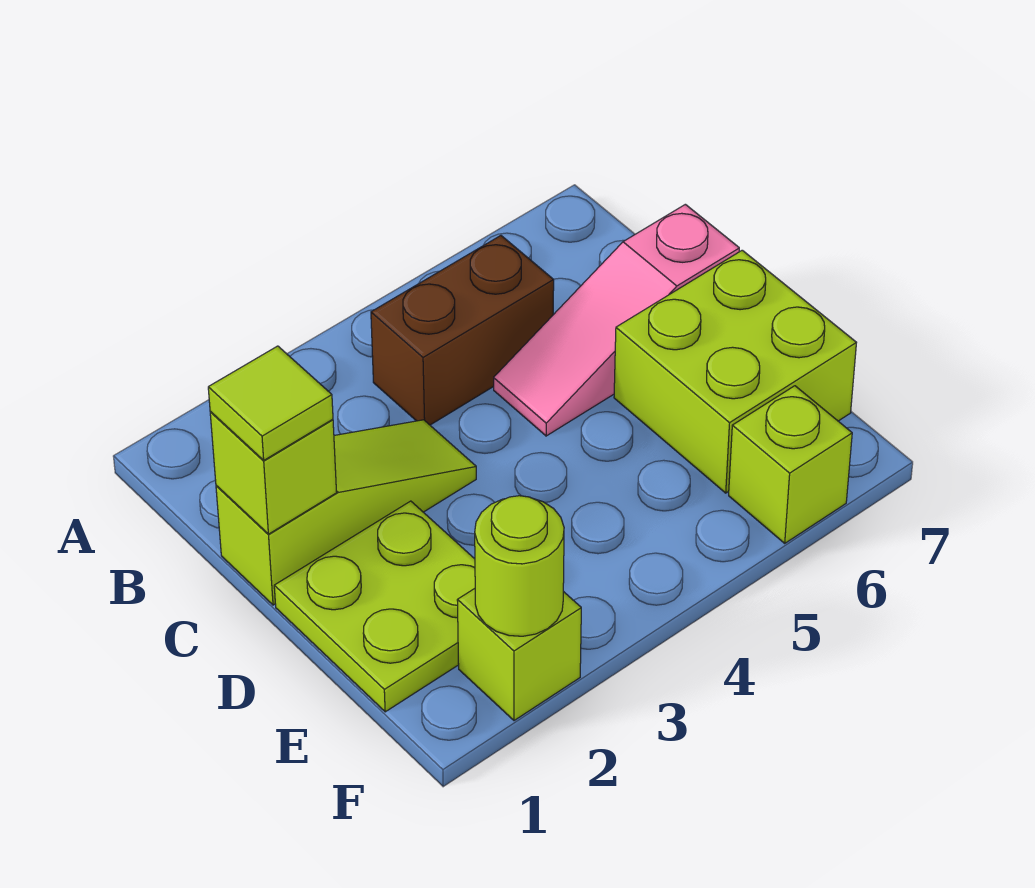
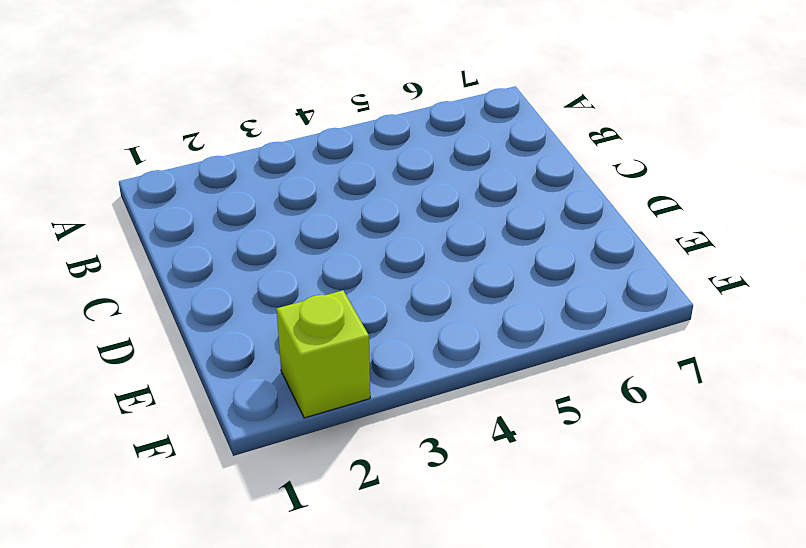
none -> brown brick B4:B5 level 1
none -> lime slope C1:C3 level 1 top 1

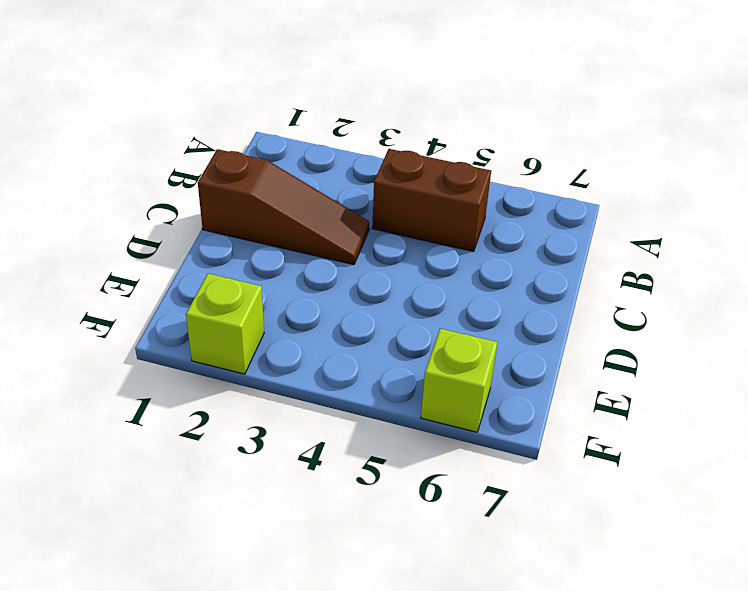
brown slope C1:C3 level 1 top 1 -> lime slope C1:C3 level 1 top 1
none -> pink slope C5:C7 level 1 top 7
none -> lime plate D1:E2 level 1

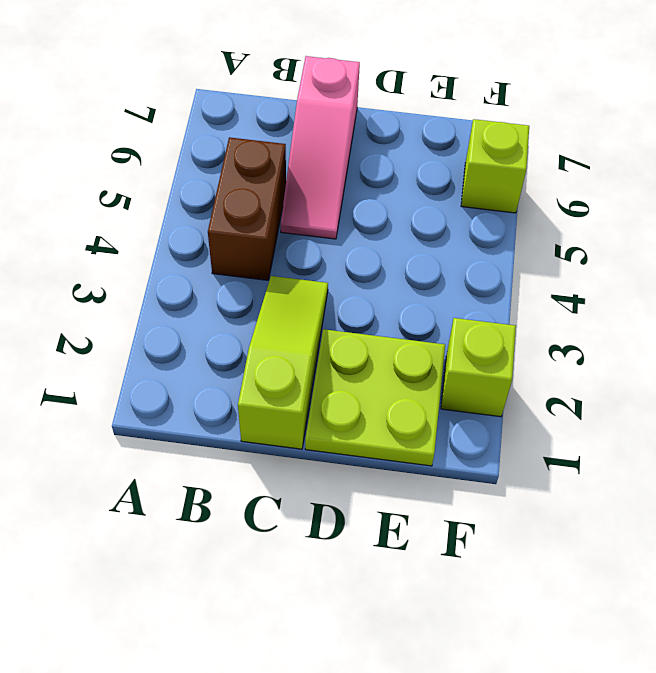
none -> lime brick D6:E7 level 1
none -> lime brick C1 level 2

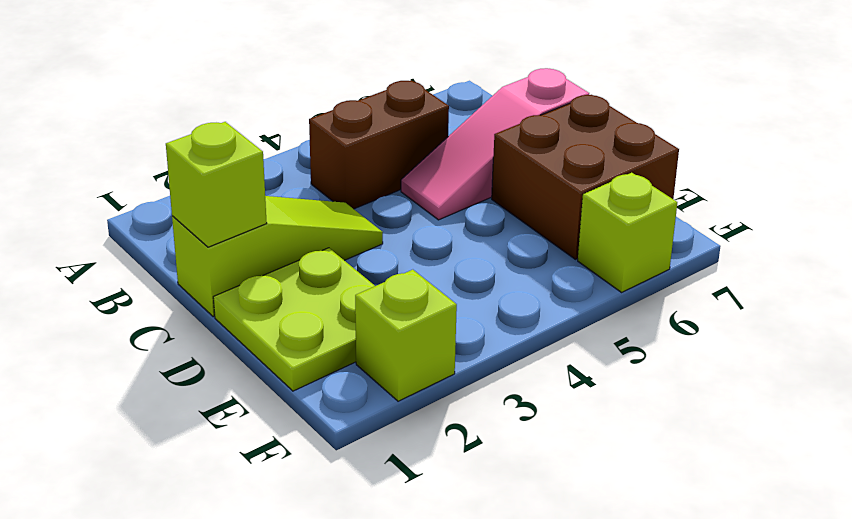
brown brick D6:E7 level 1 -> lime brick D6:E7 level 1
none -> lime round brick F2 level 2
none -> lime tile C1 level 3

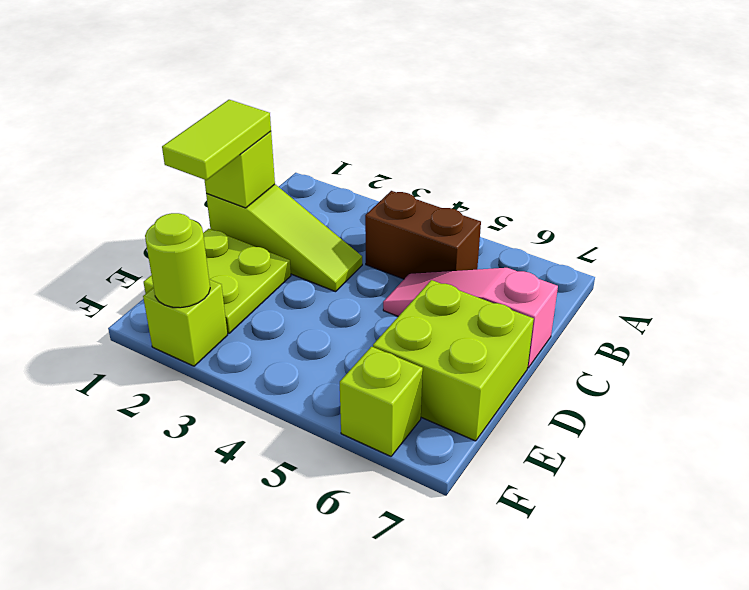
lime tile C1:D1 level 3 -> lime tile C1 level 3

